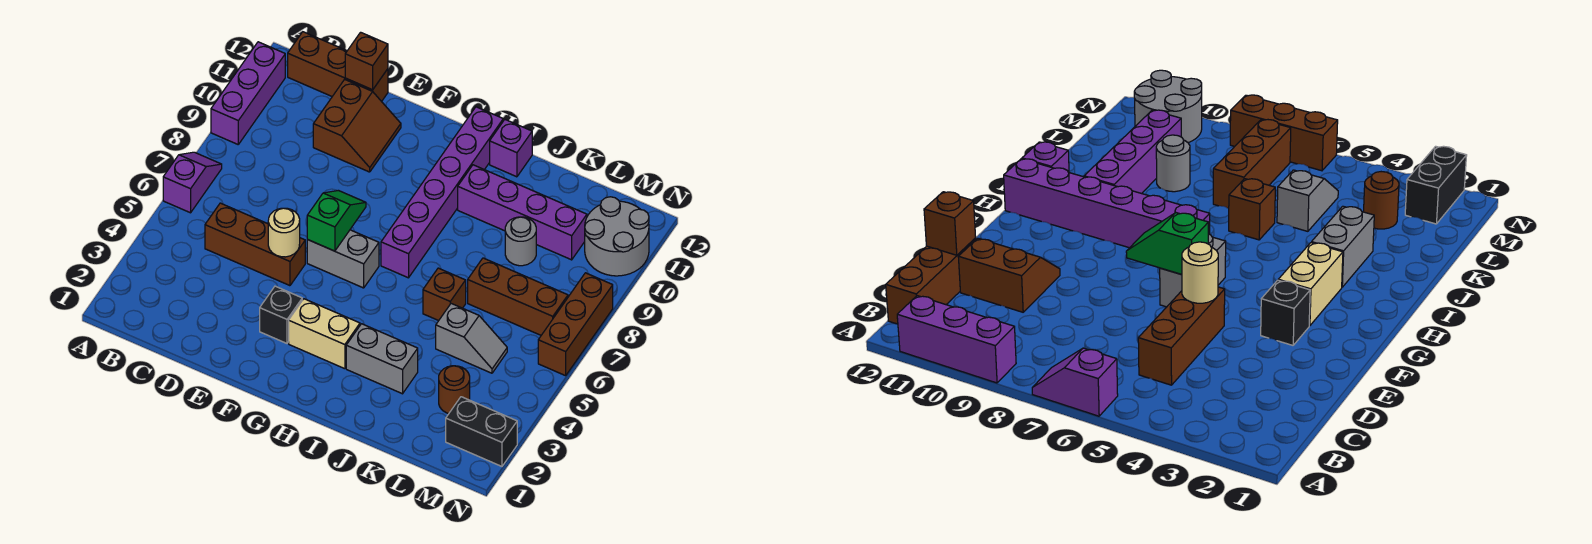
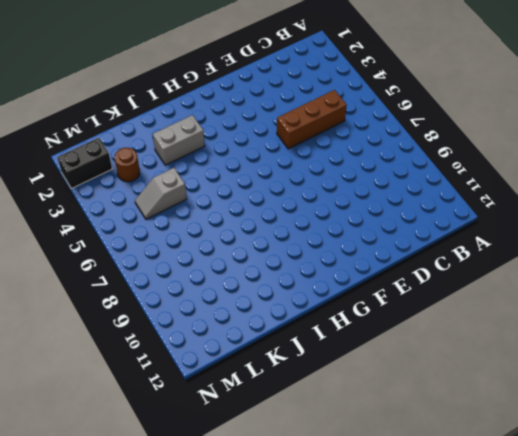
none -> purple slope A6:A7 level 1 top 6
none -> purple brick A9:A11 level 1
none -> brown brick B12:D12 level 1

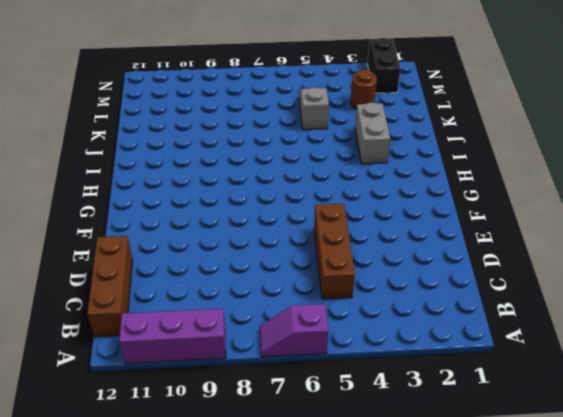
none -> brown slope D10:E11 level 1 top D
none -> black brick F3 level 1
none -> grey brick F6:G6 level 1

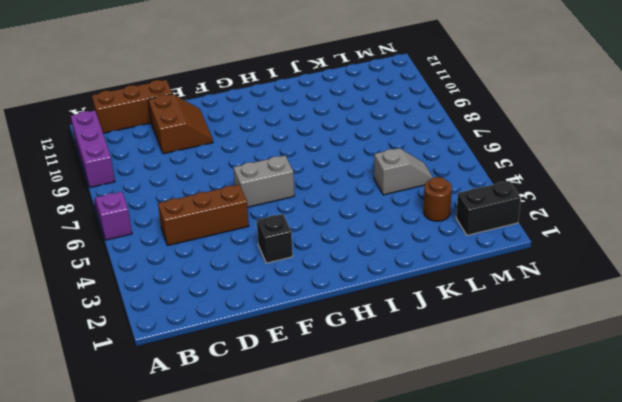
none -> tan brick G3:H3 level 1
none -> purple brick H7:H12 level 1
none -> grey brick I3:J3 level 1

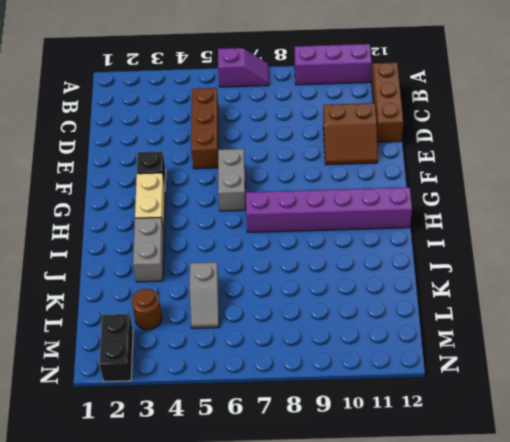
none -> purple brick I10:L10 level 1
none -> purple brick I12 level 1
none -> brown brick J6 level 1

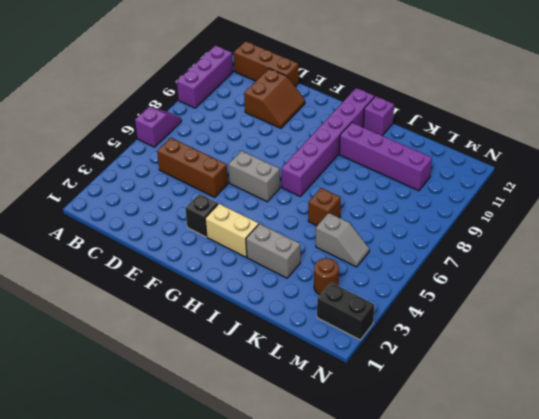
none -> brown brick K7:M7 level 1
none -> grey round brick K9 level 1
none -> grey round brick M10:N11 level 1

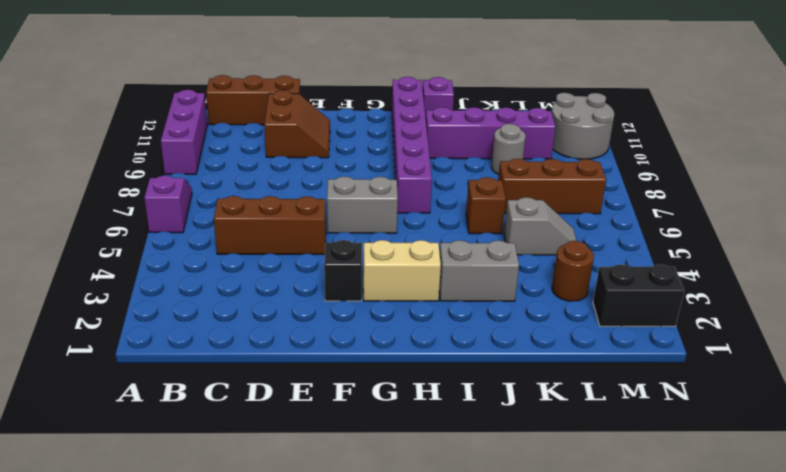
none -> brown brick N6:N8 level 1
none -> brown brick D12 level 2
none -> tan round brick E5 level 2

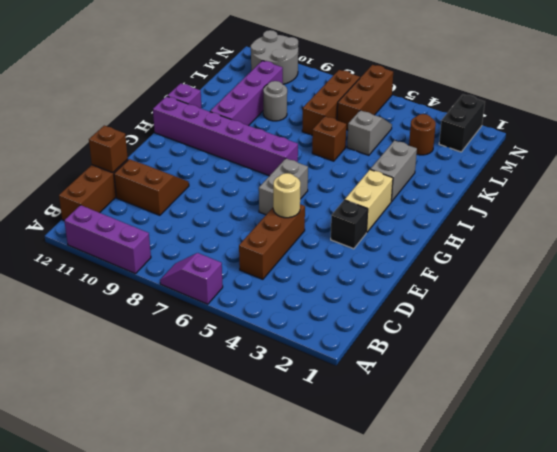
brown brick L6:N6 level 1 -> brown brick N6:N8 level 1
none -> green slope F6:F7 level 2 top 6

